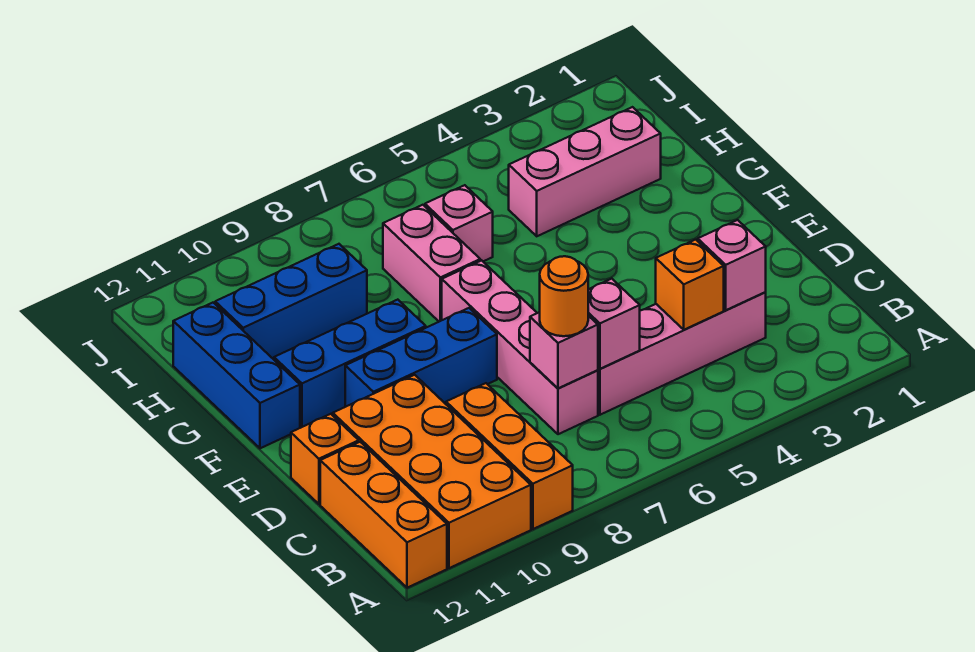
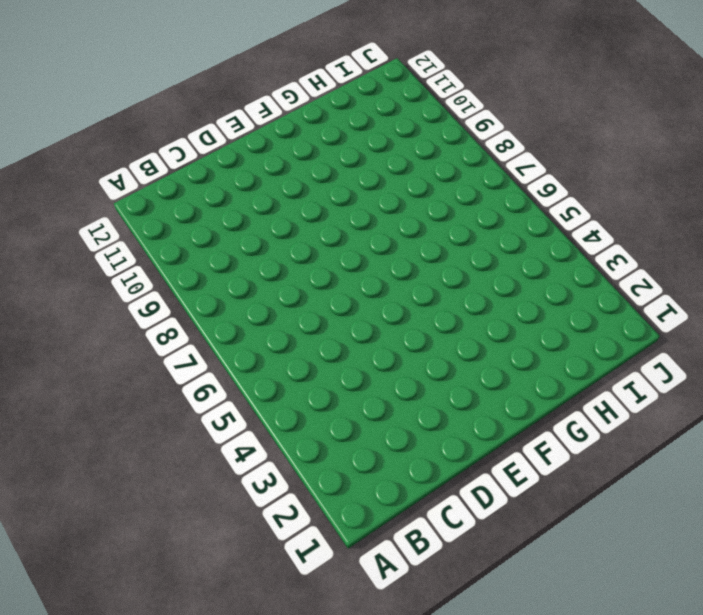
none -> orange brick A9:C9 level 1
none -> orange brick A10:D11 level 1
none -> orange brick A12:C12 level 1

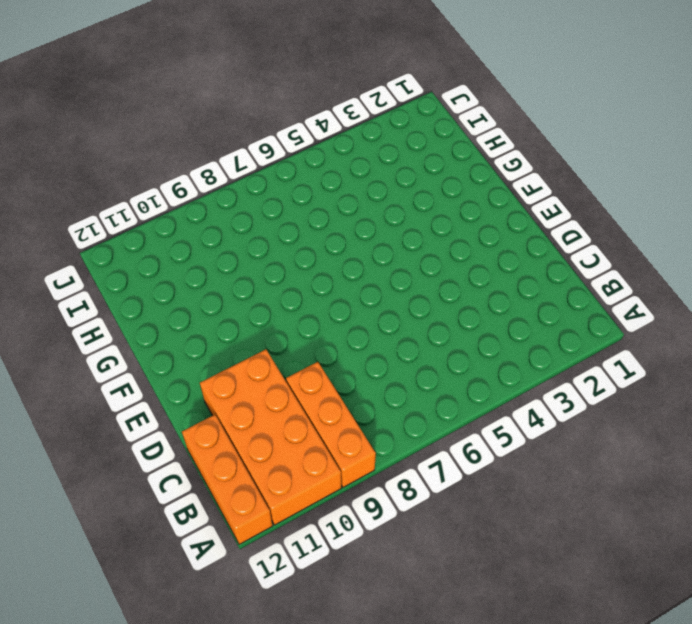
none -> pink brick C3:C6 level 1
none -> pink brick C7:F7 level 1
none -> orange brick D12 level 1

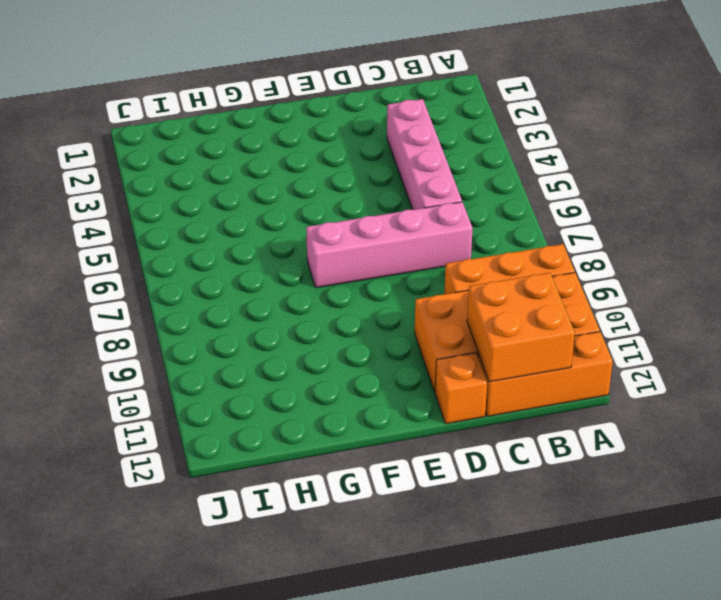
orange brick B11:C12 level 2 -> none
none -> blue brick E8:E10 level 1
none -> blue brick F9:F11 level 1
none -> blue brick F12:H12 level 1

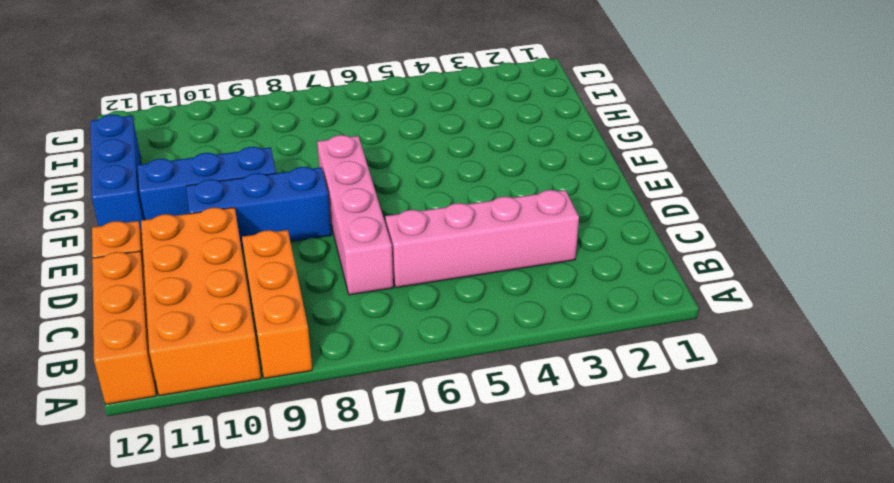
none -> pink brick G7:H7 level 1
none -> pink brick H2:H4 level 1
none -> pink brick H6 level 1

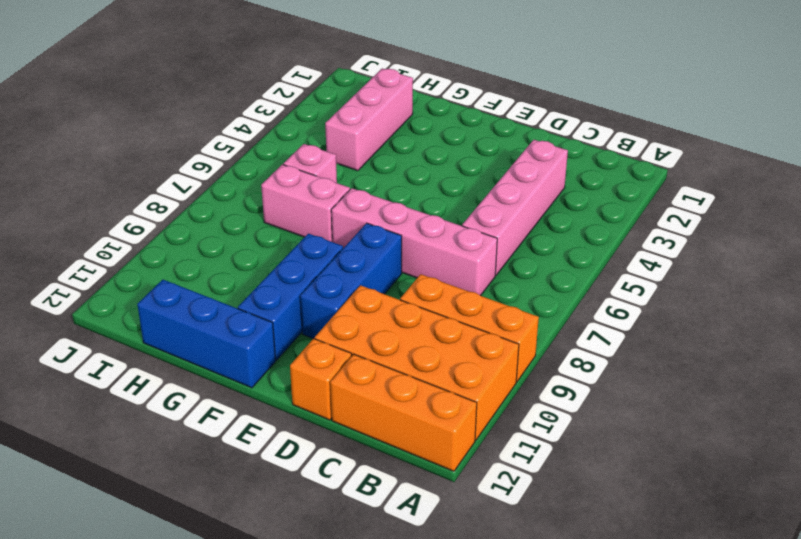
none -> blue brick H9:H11 level 1
none -> pink brick C3 level 2
none -> orange brick C4 level 2

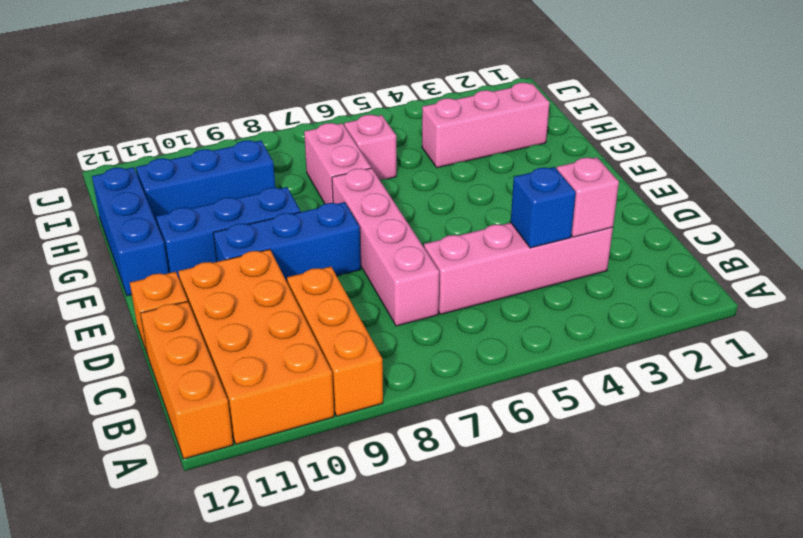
blue brick C4 level 2 -> orange brick C4 level 2
none -> pink brick C6 level 2
none -> pink brick C7 level 2
none -> orange round brick C7 level 3

